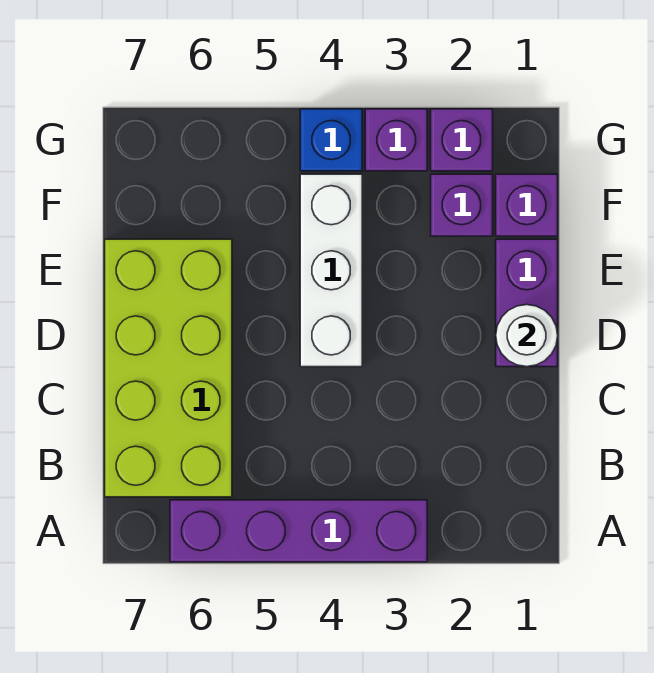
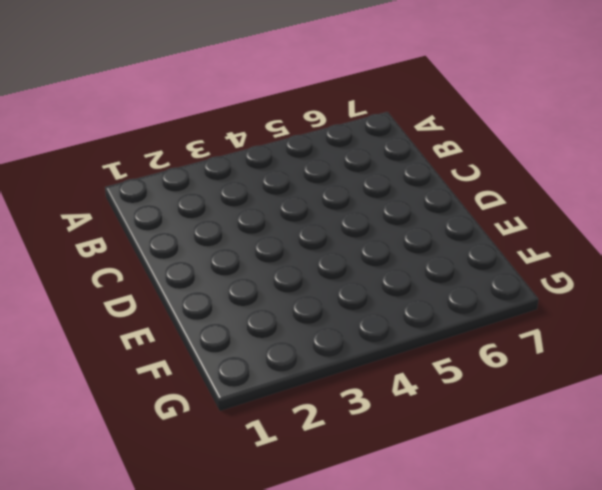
none -> purple brick A3:A6 level 1
none -> lime brick B6:E7 level 1

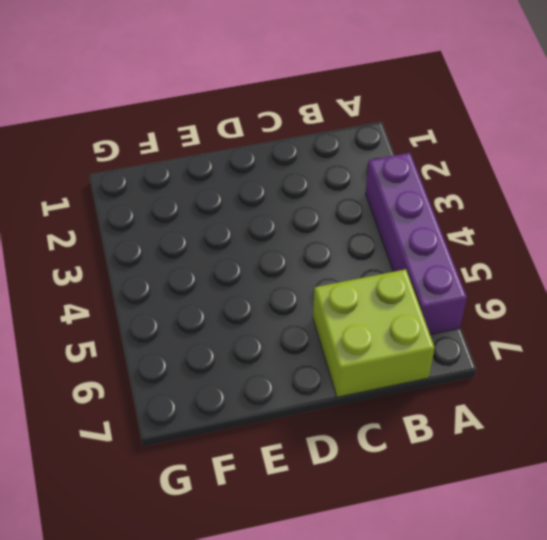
lime brick B6:C7 level 1 -> lime brick B6:E7 level 1
none -> purple brick D1:E1 level 1
none -> white brick D4:F4 level 1

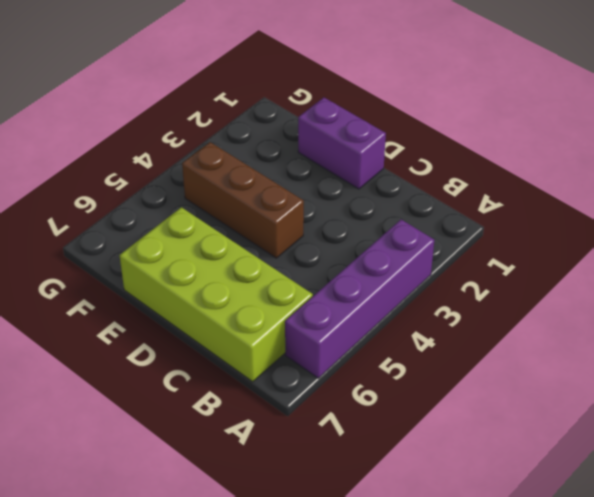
brown brick D4:F4 level 1 -> white brick D4:F4 level 1
none -> purple brick F1 level 1
none -> purple brick F2 level 1

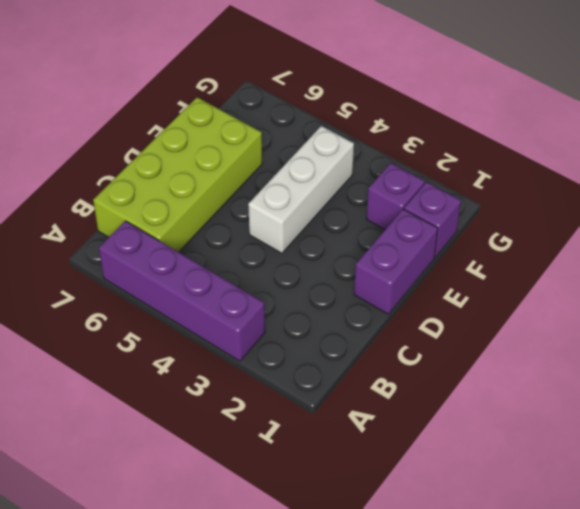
none -> purple brick G2 level 1
none -> purple brick G3 level 1

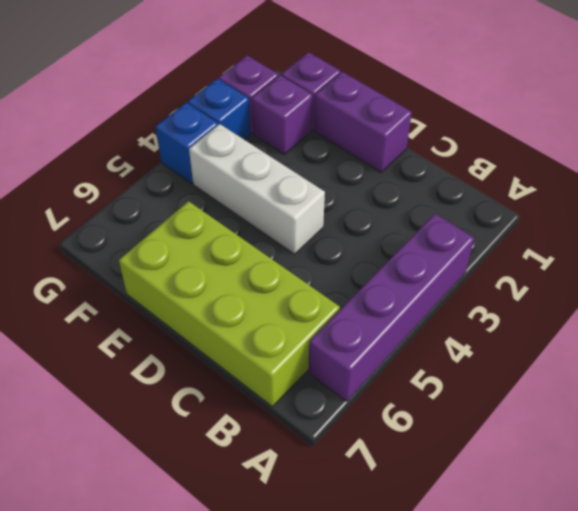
blue brick G3 level 1 -> purple brick G3 level 1
none -> white round brick D1 level 2

